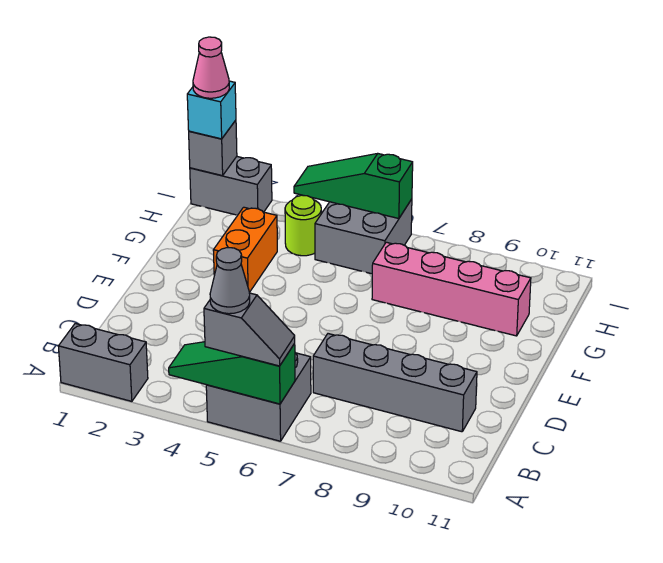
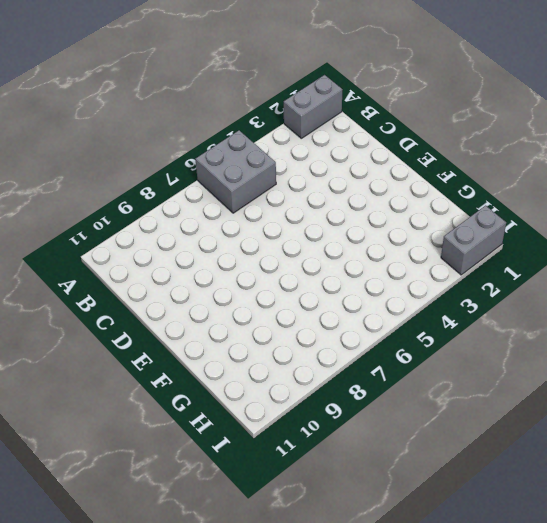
none -> grey brick C7:C10 level 1
none -> orange brick F3:G3 level 1
none -> pink brick G7:G10 level 1

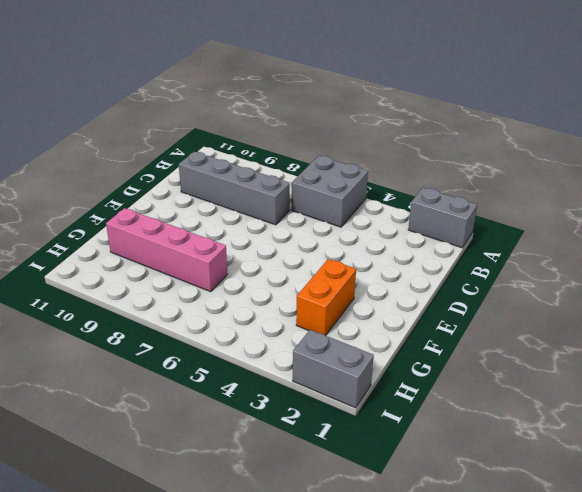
none -> lime round brick H4 level 1
none -> grey brick H5:I6 level 1
none -> green slope A4:A6 level 2 top 6

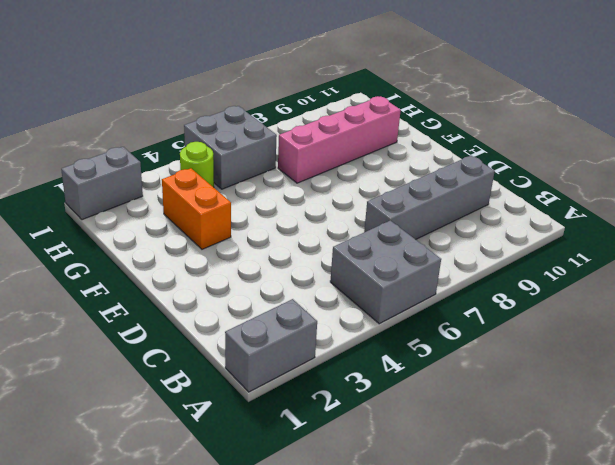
none -> green slope A4:A6 level 2 top 6
none -> grey brick I1 level 2
none -> green slope I4:I6 level 2 top 6

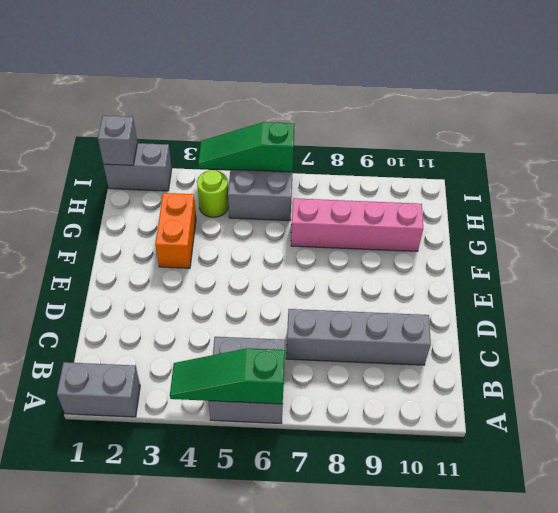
none -> grey slope A5:A6 level 3 top 5
none -> cyan brick I1 level 3
none -> grey cone A5 level 4

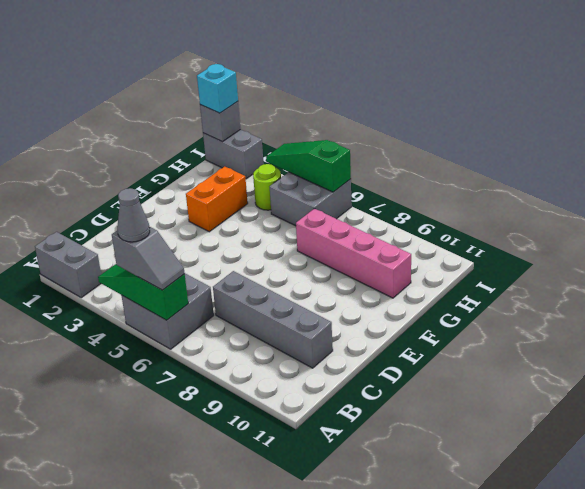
none -> pink cone I1 level 4

